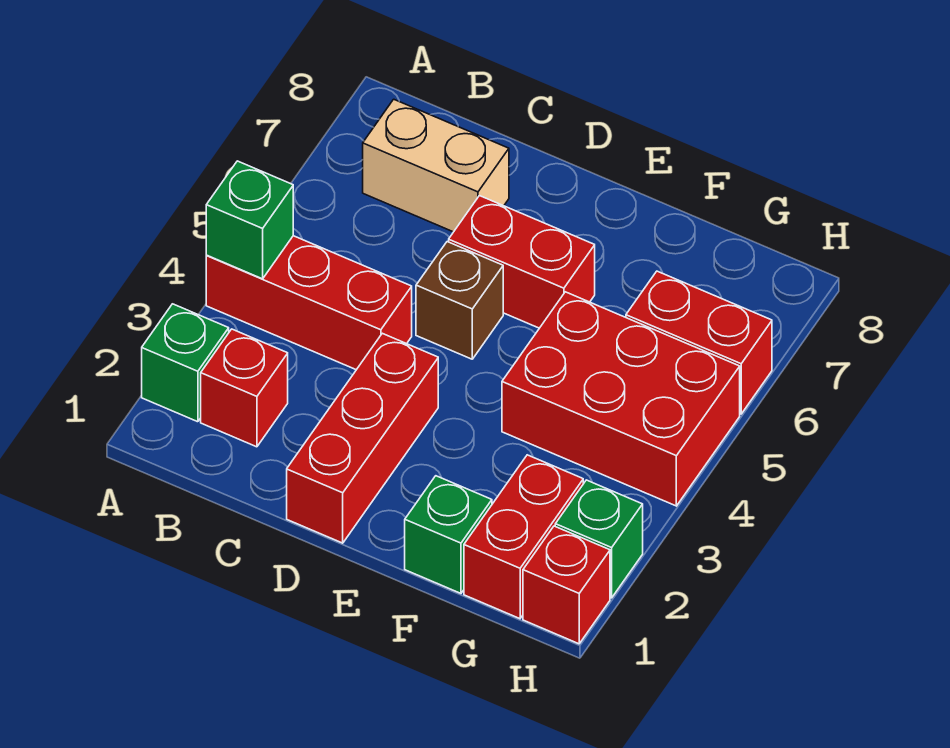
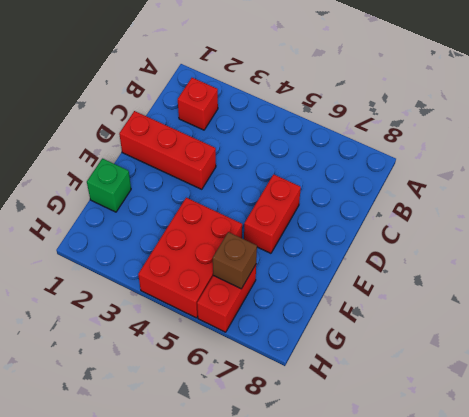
brown brick G6 level 2 -> brown brick D5 level 1
none -> green brick A2 level 1
none -> red brick A4:C4 level 1
none -> tan brick B7:C7 level 1

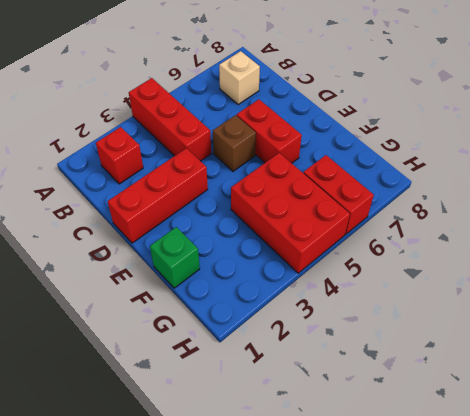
tan brick B7 level 1 -> tan brick B7:C7 level 1
none -> green brick A2 level 1
none -> red brick G1:G2 level 1
none -> red brick H1 level 1

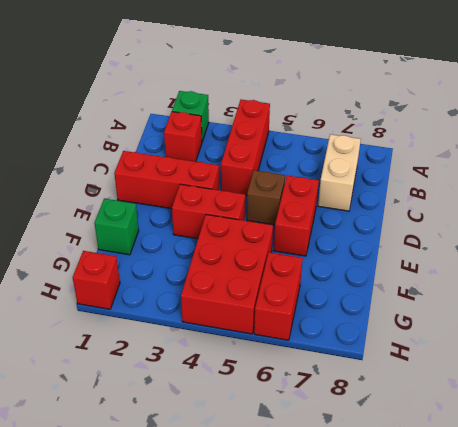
red brick E3:E4 level 1 -> red brick G1:G2 level 1
none -> green brick H2 level 1
none -> green brick A4 level 2

